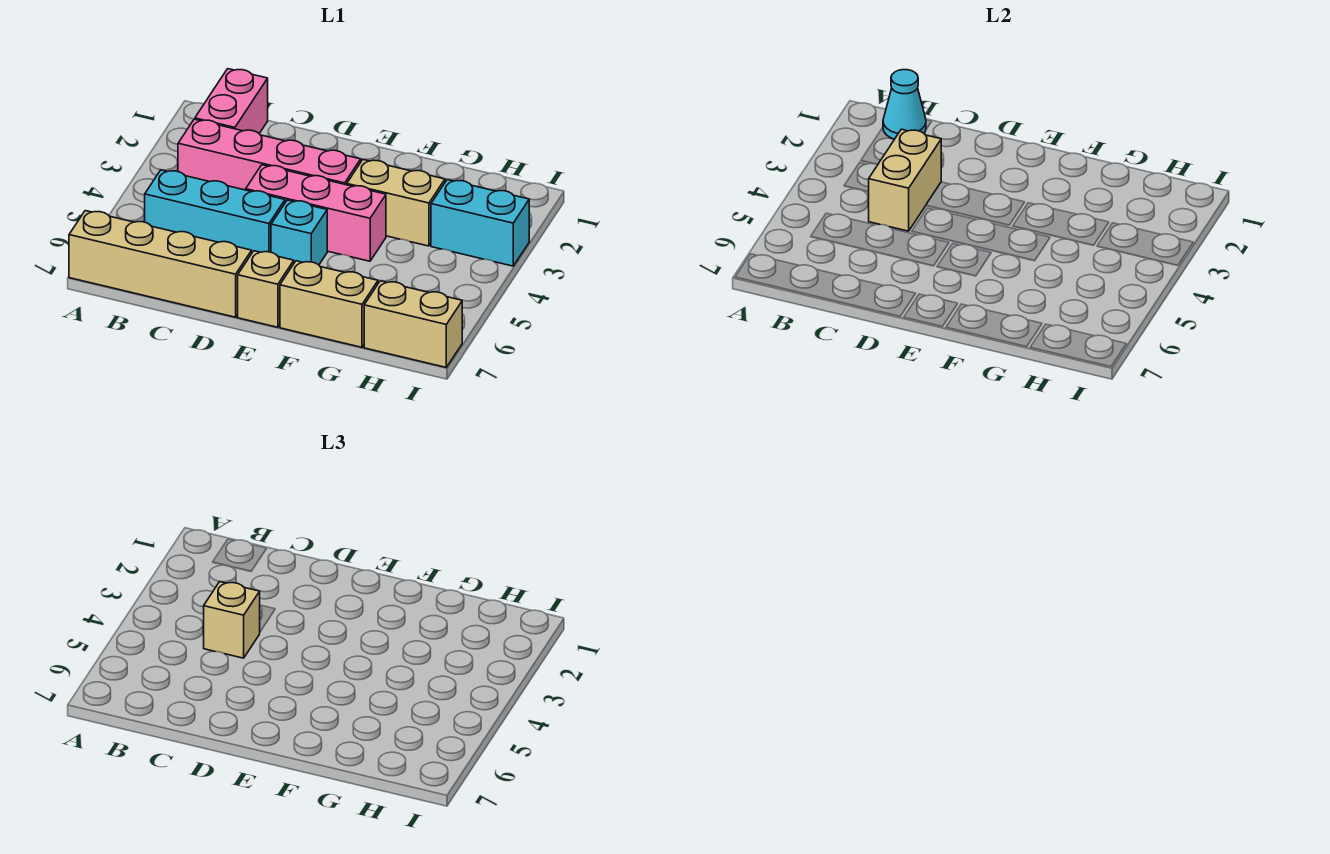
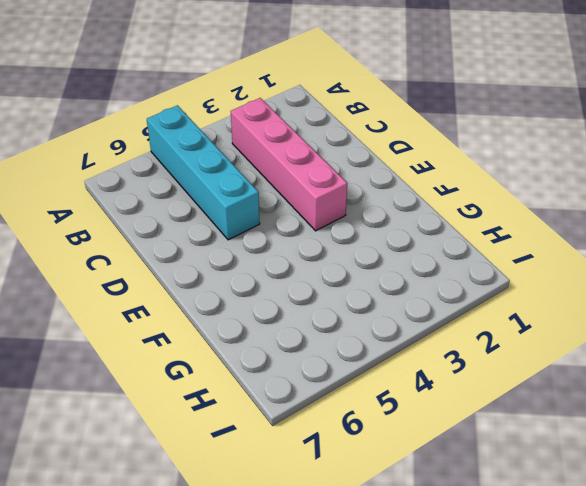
cyan brick A5:D5 level 1 -> cyan brick B5:D5 level 1
none -> tan brick A7:D7 level 1
none -> pink brick B1:B2 level 1
none -> pink brick D4:F4 level 1

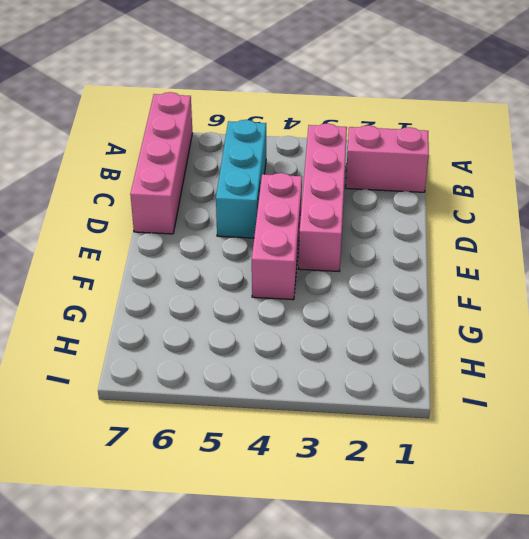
pink brick A7:D7 level 1 -> tan brick A7:D7 level 1
none -> cyan brick E5 level 1
none -> tan brick E7 level 1
none -> tan brick F3:G3 level 1

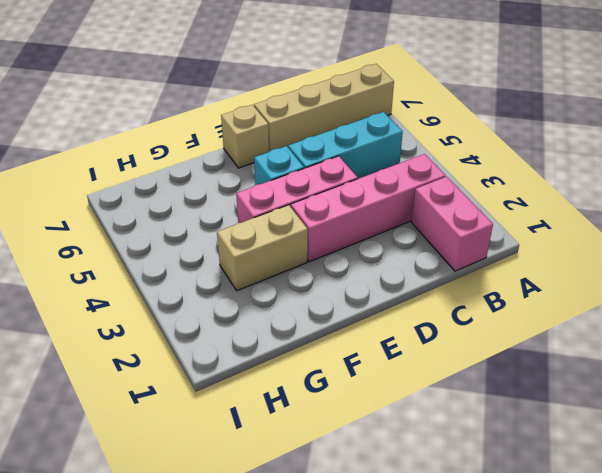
none -> tan brick F7:G7 level 1
none -> cyan brick H3:I3 level 1
none -> tan brick H7:I7 level 1

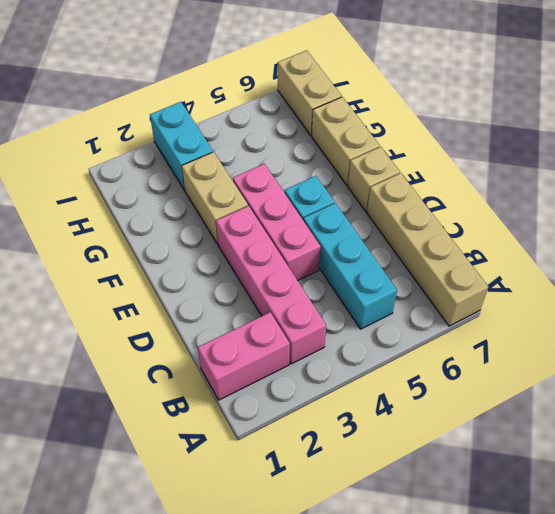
none -> cyan cone B1 level 2
none -> tan brick C3:C4 level 2
none -> tan brick C4 level 3

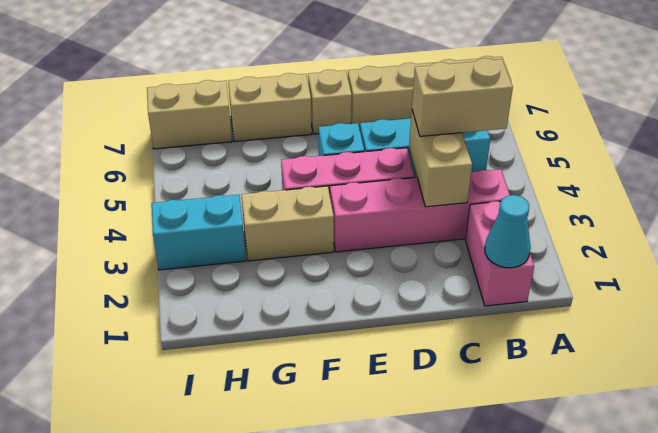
tan brick B4:C4 level 3 -> tan brick C4 level 3

